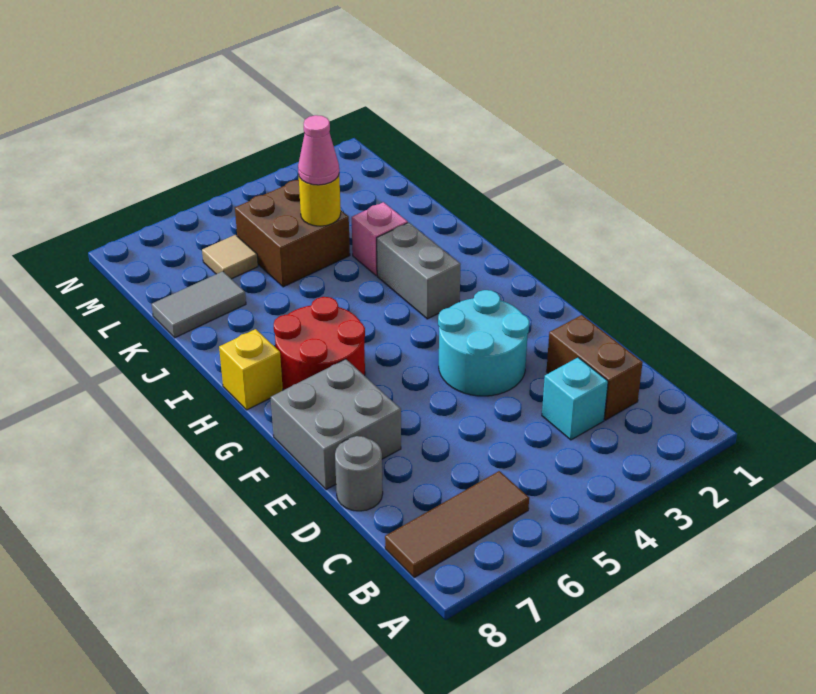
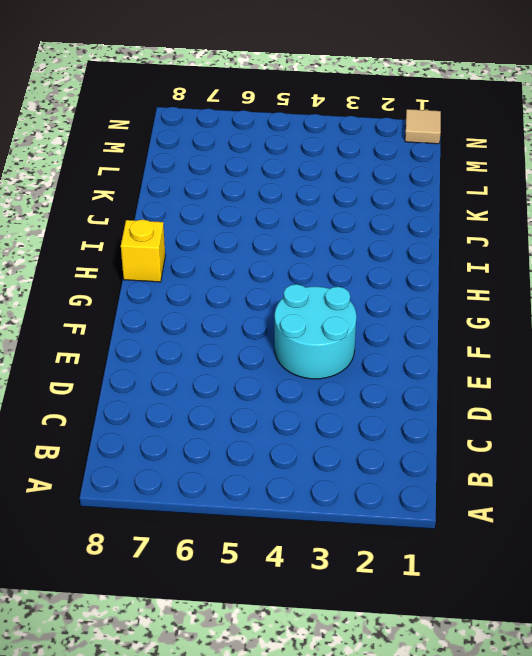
tan tile N1 level 1 -> tan tile L6 level 1
none -> brown tile B6:B8 level 1
none -> brown brick C2:D2 level 1
none -> cyan brick C3 level 1

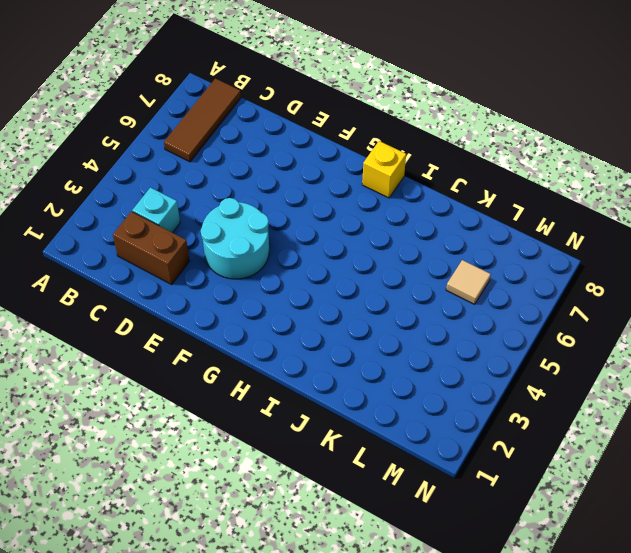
none -> grey round brick D8 level 1
none -> grey brick E7:F8 level 1
none -> red round brick G6:H7 level 1

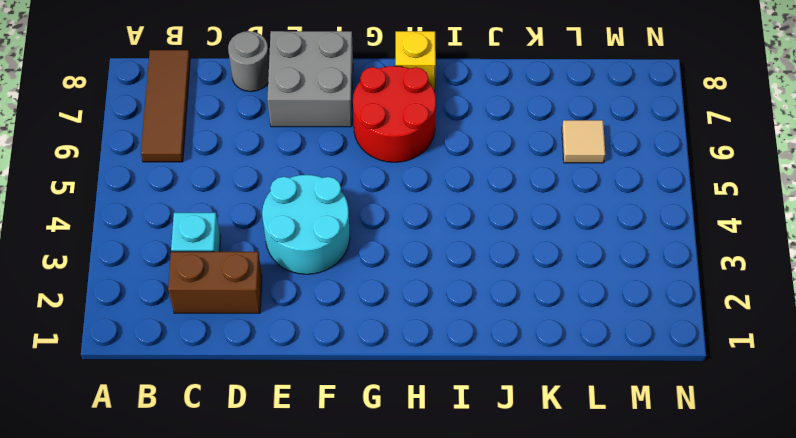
none -> grey brick H3:I3 level 1
none -> pink brick J3 level 1
none -> brown brick K4:L5 level 1

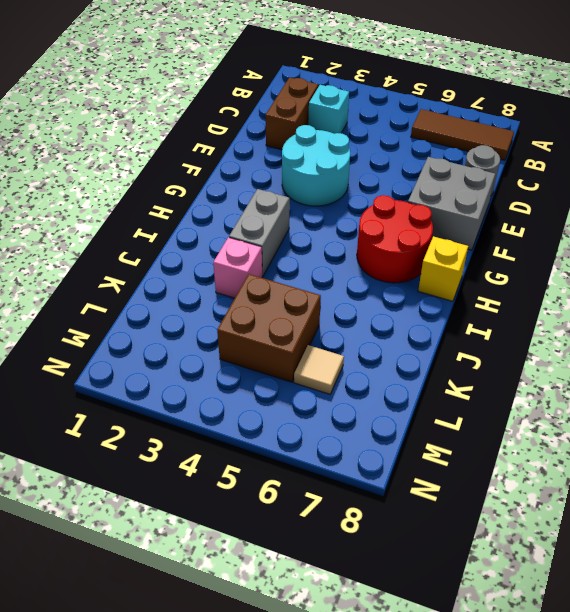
none -> grey tile K7:K8 level 1
none -> yellow round brick K4 level 2
none -> pink cone K4 level 3

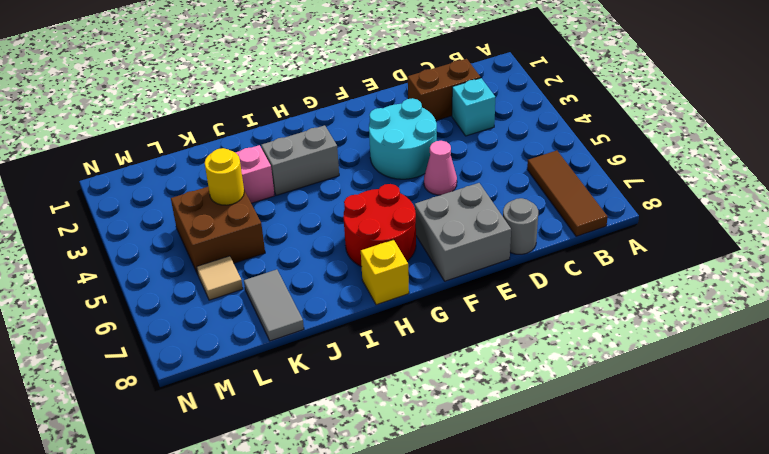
pink cone E5 level 1 -> pink cone K4 level 3

